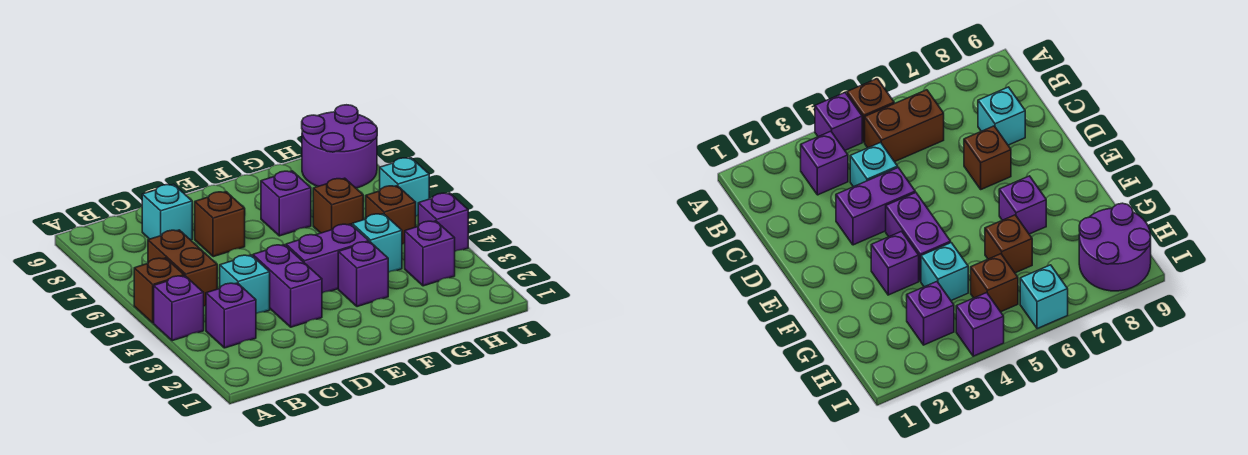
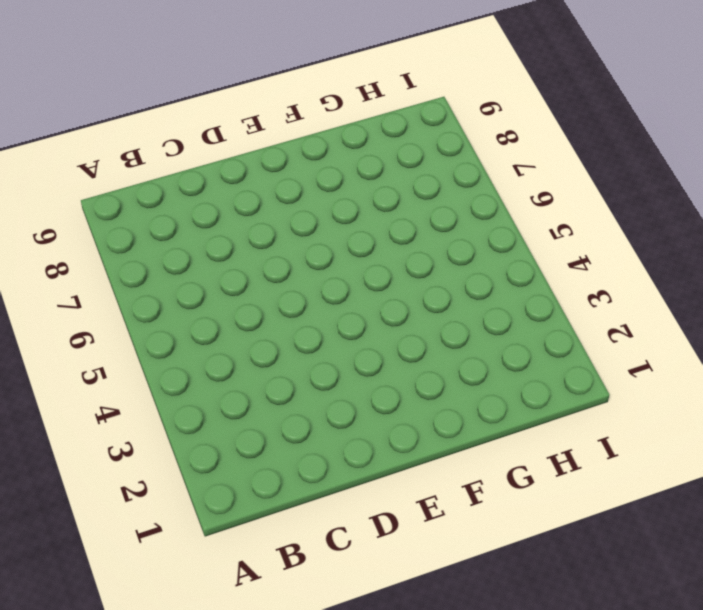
none -> purple brick A4 level 1
none -> brown brick A5 level 1
none -> purple brick B3 level 1

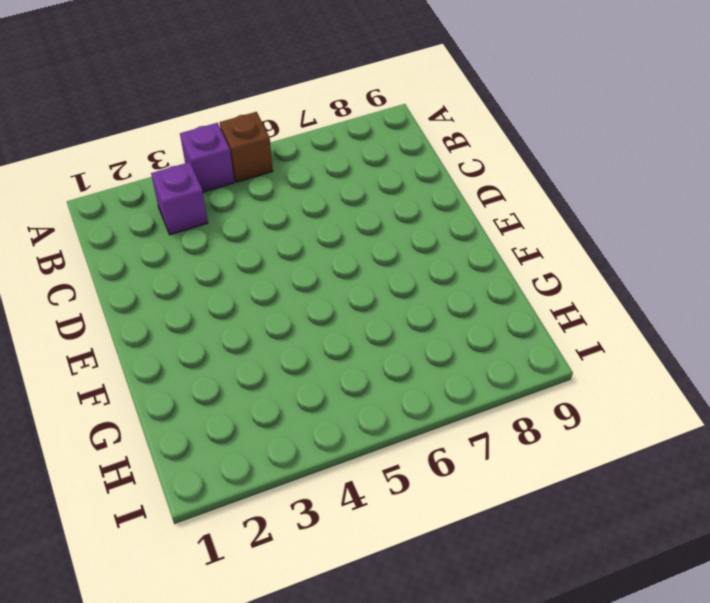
none -> brown brick B5:B6 level 1
none -> cyan brick C4 level 1
none -> cyan brick C8 level 1

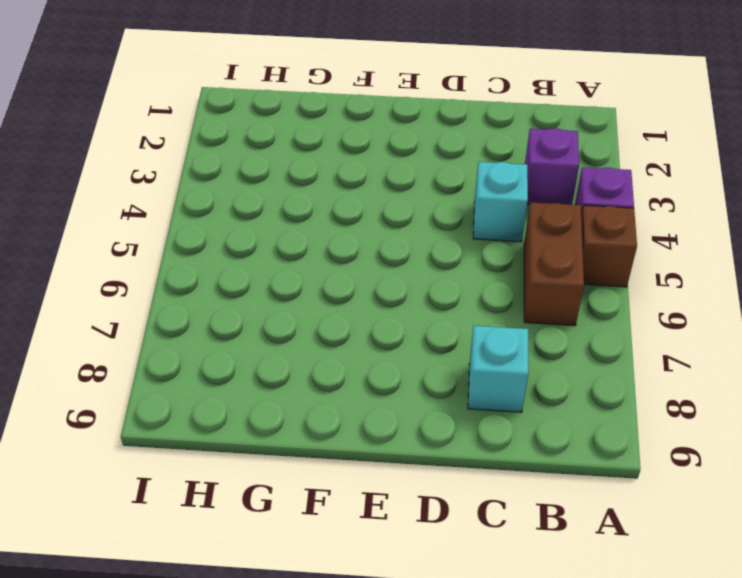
none -> purple brick D3:D4 level 1
none -> brown brick D7 level 1
none -> purple brick E4:F4 level 1

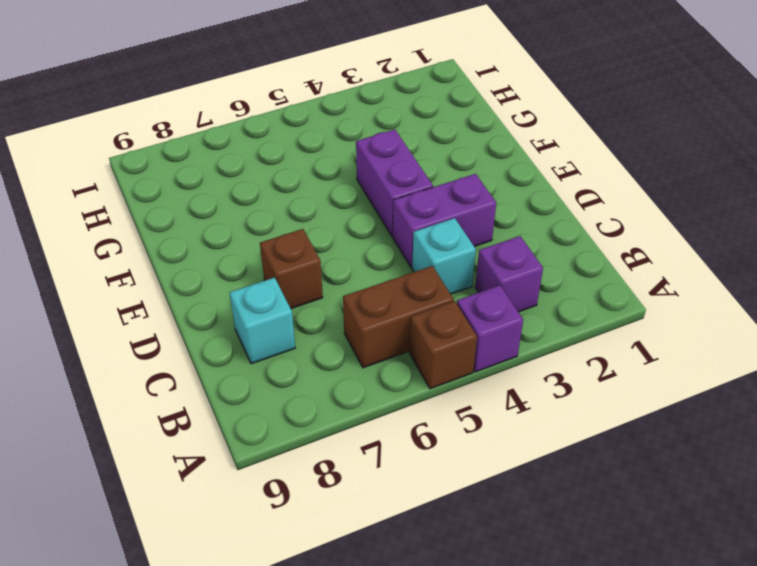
none -> purple brick F3 level 1
none -> purple brick F7 level 1
none -> cyan brick G4 level 1

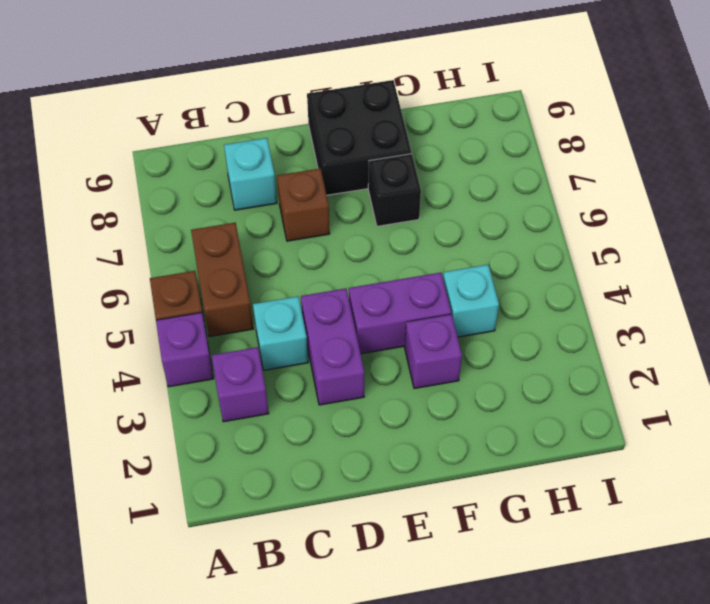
black brick E8:F9 level 1 -> none
black brick F7 level 1 -> purple brick F7 level 1
none -> brown brick G6 level 1
none -> purple brick H3 level 1
none -> brown brick H5 level 1

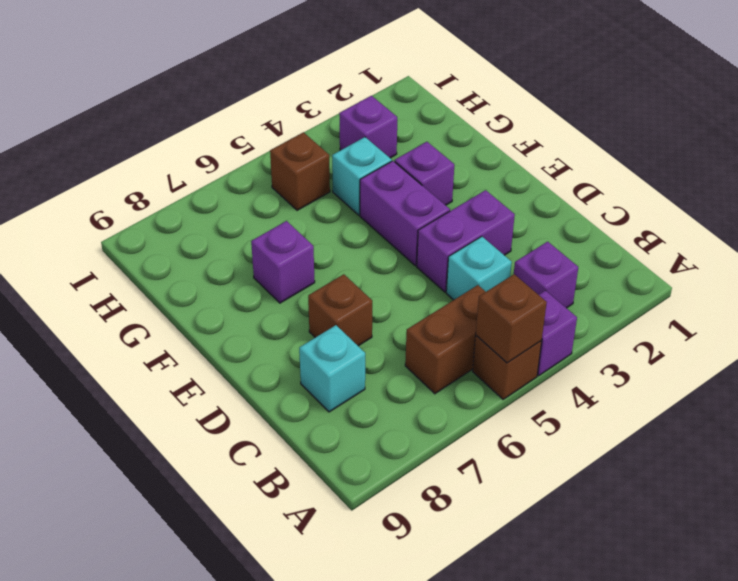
brown brick A5 level 2 -> brown brick G6 level 1
none -> purple round brick H8:I9 level 1
none -> purple brick I4 level 1
none -> cyan brick I6 level 1

